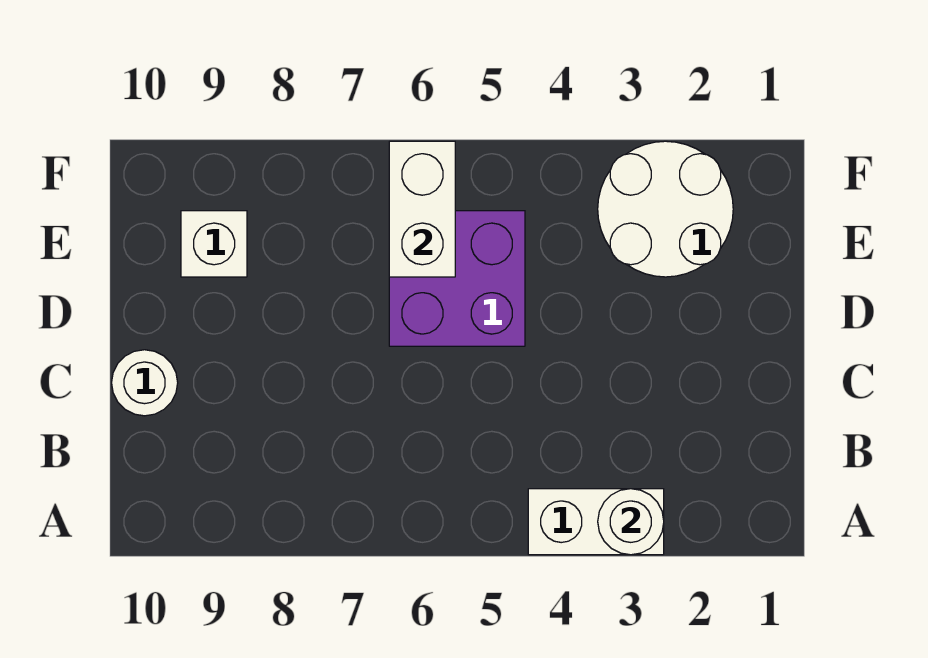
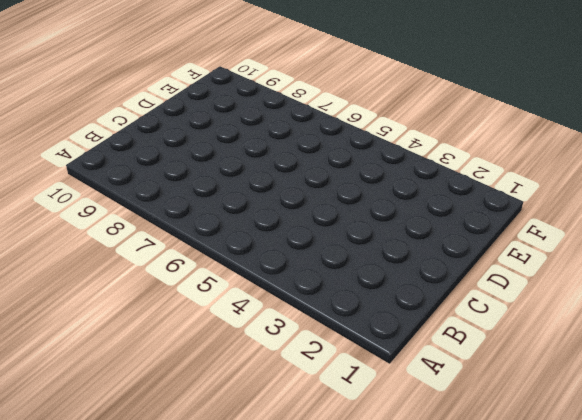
none -> white brick A3:A4 level 1
none -> white round brick C10 level 1

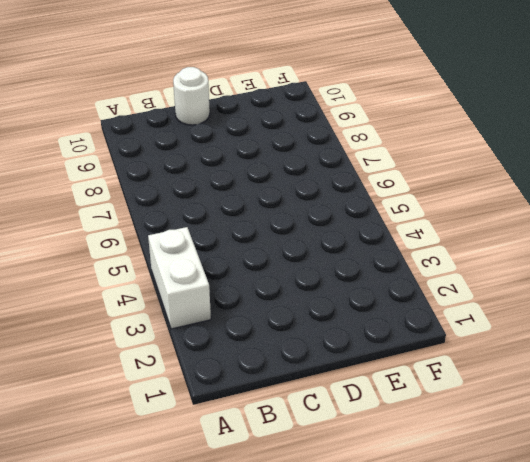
none -> purple brick D5:E6 level 1
none -> white round brick E2:F3 level 1

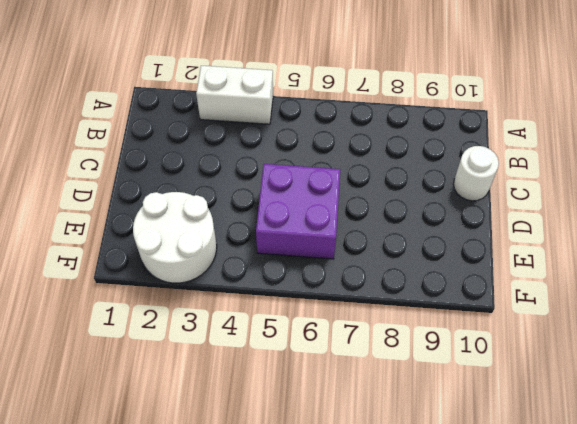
none -> white brick E9 level 1
none -> white round brick A3 level 2

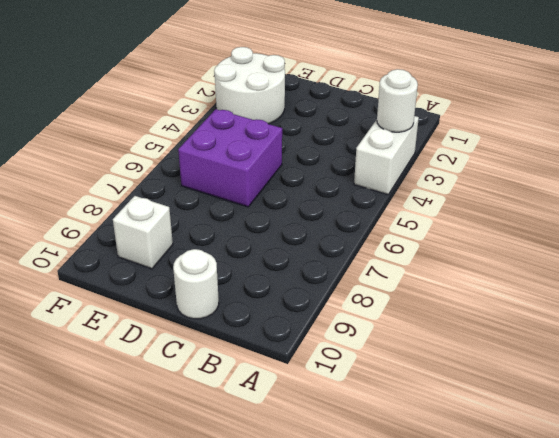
none -> white brick E6:F6 level 2

